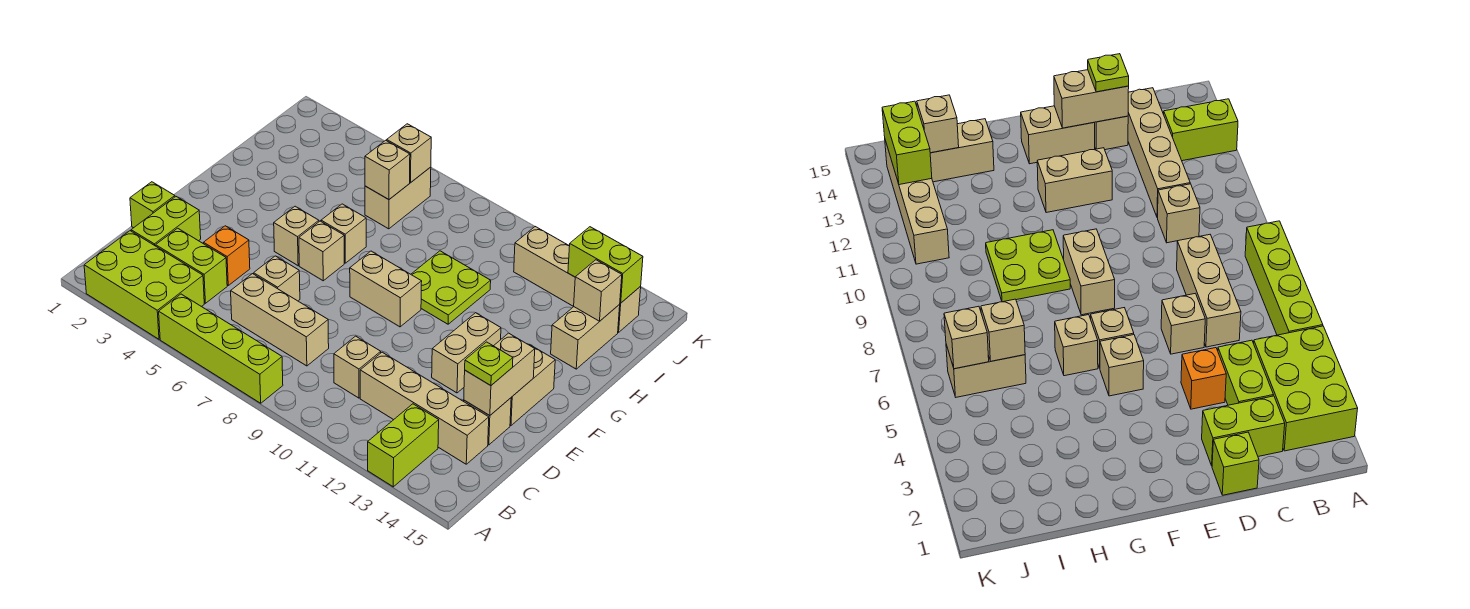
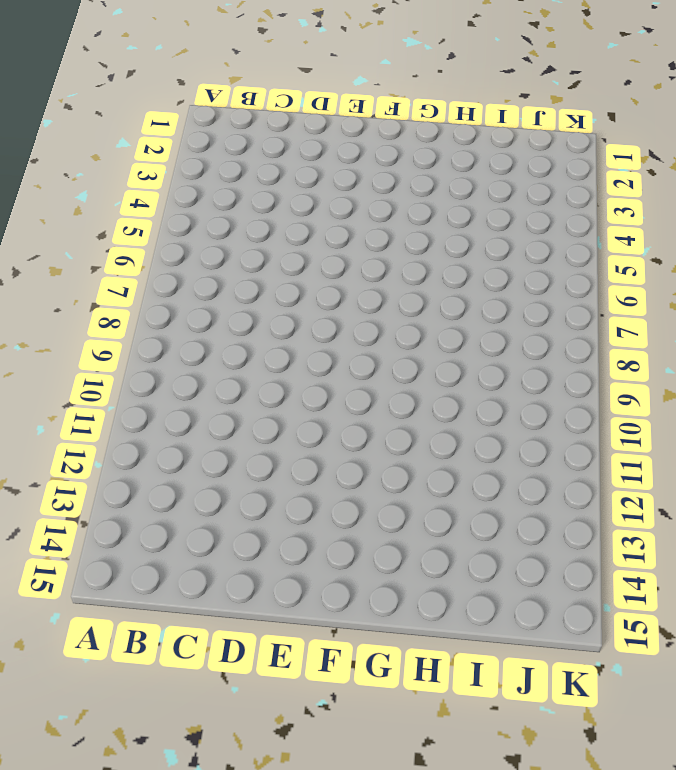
none -> lime brick A2:B4 level 1
none -> lime brick A5:A8 level 1
none -> lime brick A13:B13 level 1

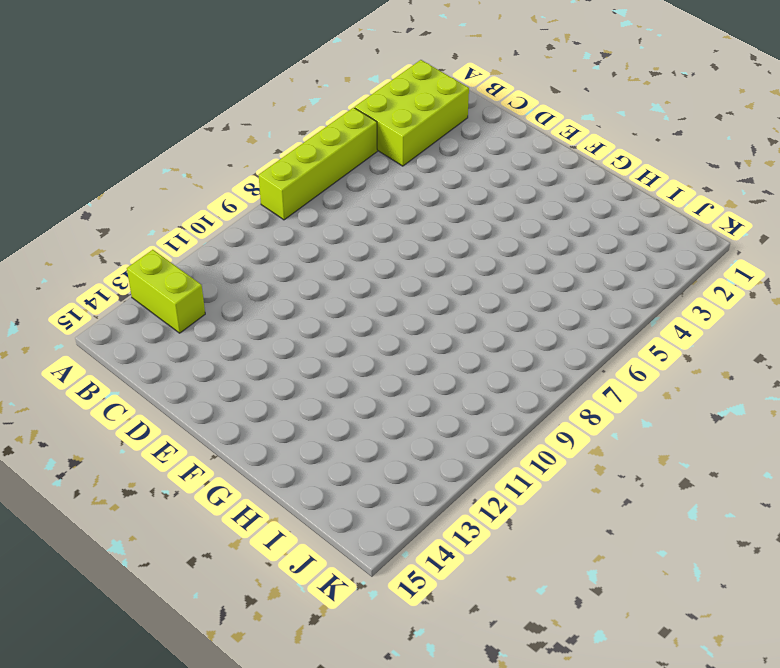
none -> lime brick C2:D2 level 1
none -> lime brick C3:C4 level 1
none -> tan brick C6:C8 level 1

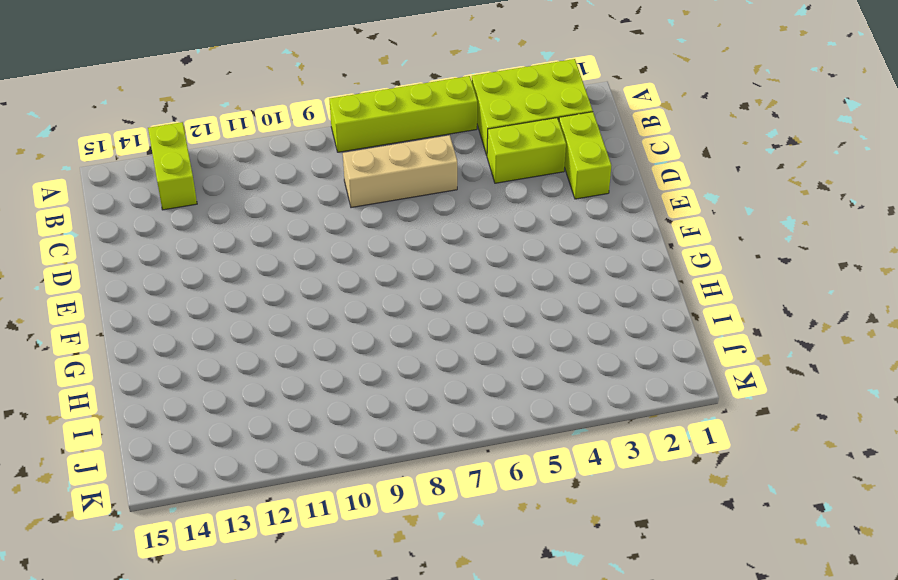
none -> tan brick C10 level 1
none -> tan brick C11:C14 level 1
none -> lime brick D1 level 1

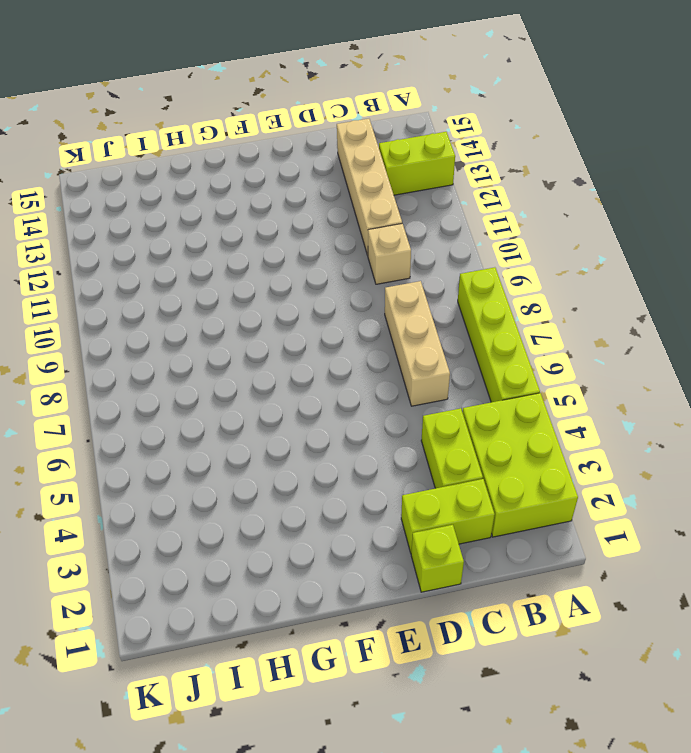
none -> orange brick D4 level 1
none -> tan brick D6 level 1
none -> tan brick D14 level 1

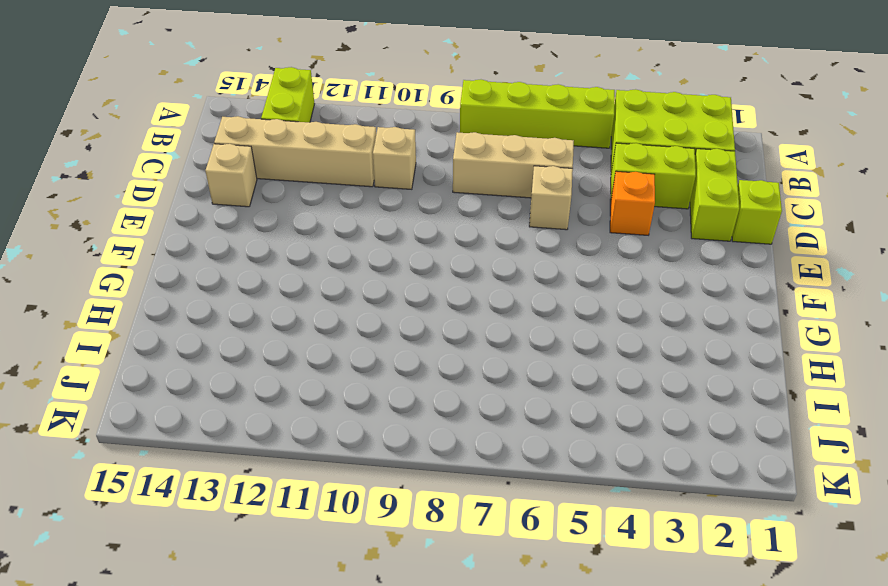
none -> tan brick E12:F12 level 1
none -> tan brick E14:F14 level 1
none -> tan brick F5 level 1

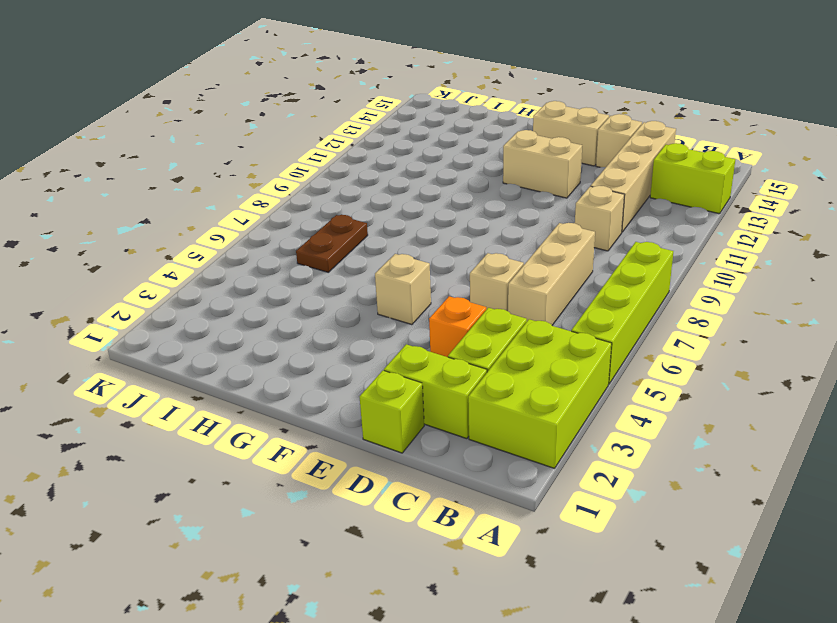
brown plate I6:I7 level 1 -> tan brick I6:J6 level 1
none -> tan brick F6 level 1
none -> tan brick F8:F9 level 1
none -> tan brick G6 level 1

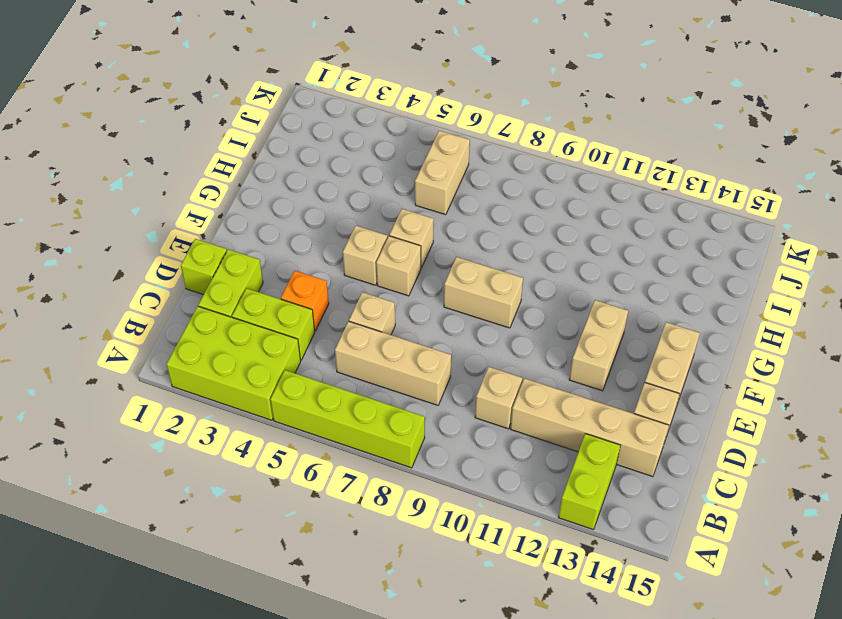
none -> lime plate G9:H10 level 1
none -> tan brick H14:I14 level 1
none -> tan brick J11:J14 level 1

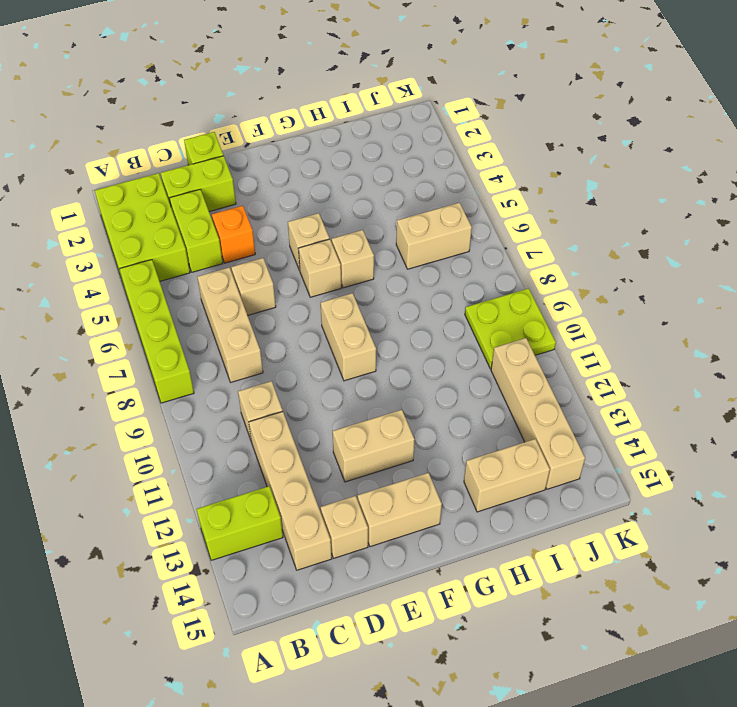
lime plate J9:K10 level 1 -> lime plate G9:H10 level 1
none -> tan brick D14:E14 level 2
none -> tan brick I6 level 2
none -> tan brick I14 level 2

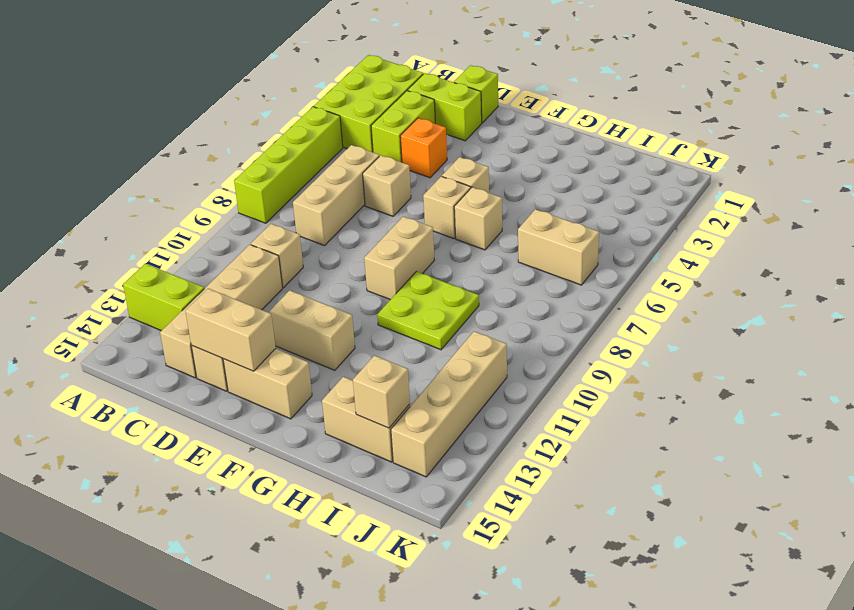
none -> tan brick I6 level 2
none -> tan brick J6 level 2
none -> lime brick J13:J14 level 2

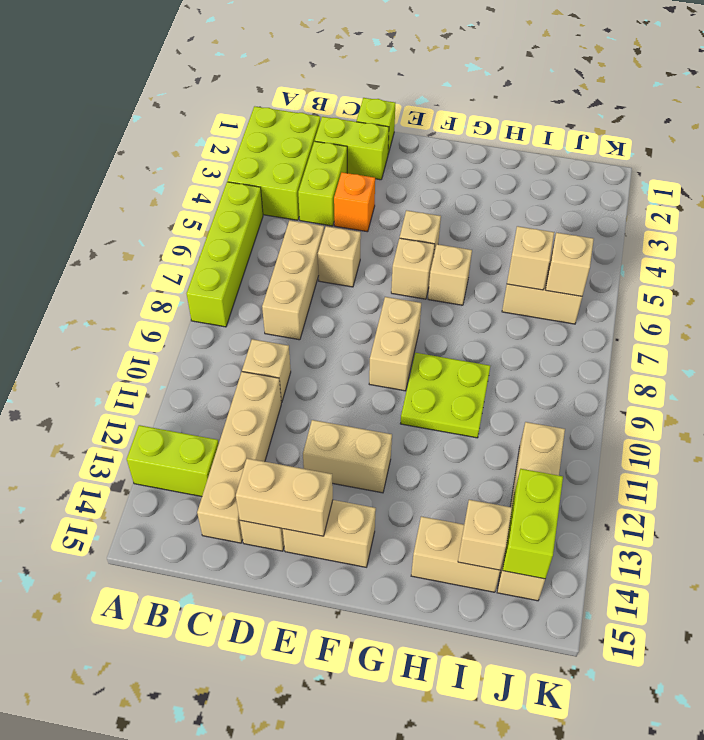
none -> lime plate D14 level 3

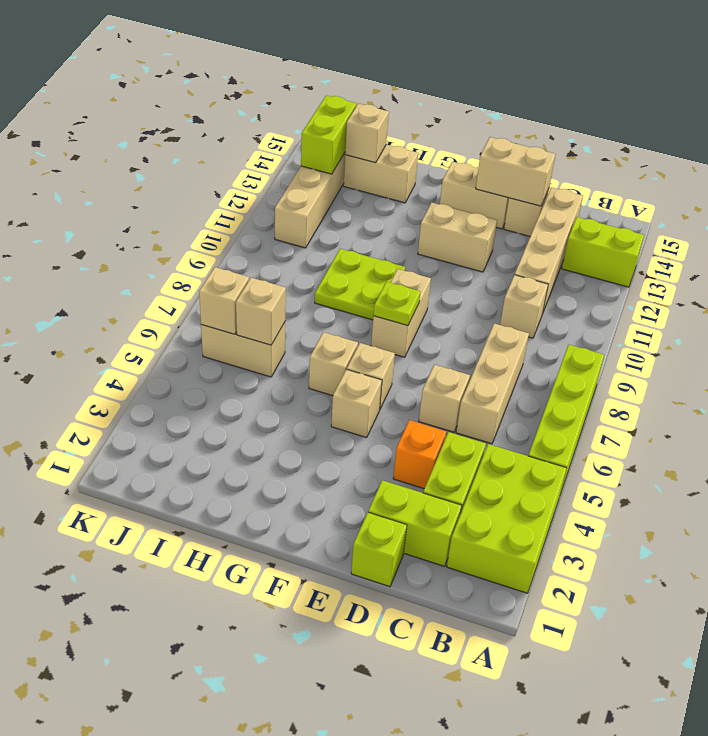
lime plate F8 level 2 -> lime plate D14 level 3

